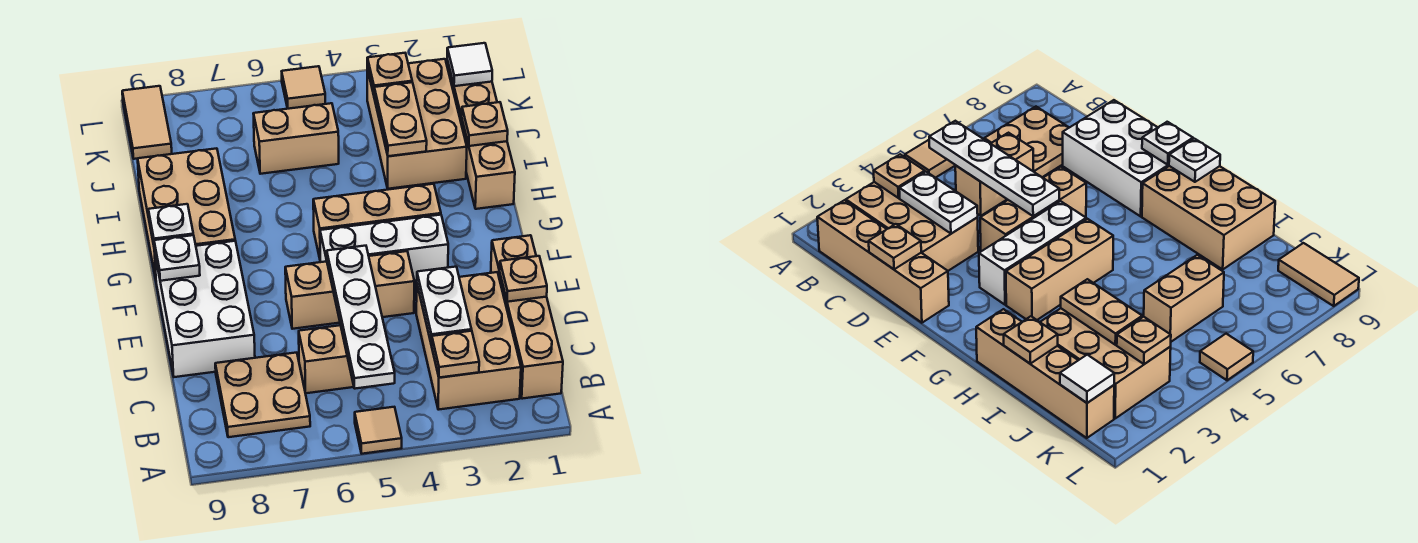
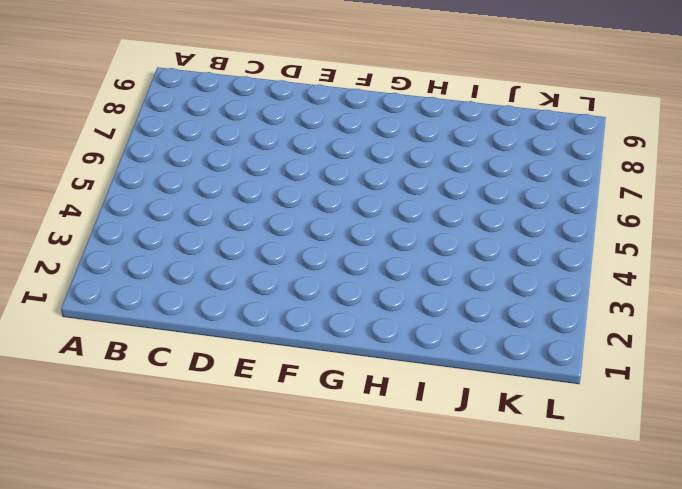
none -> tan tile A5 level 1
none -> tan brick B1:E1 level 1
none -> tan brick B2:D3 level 1

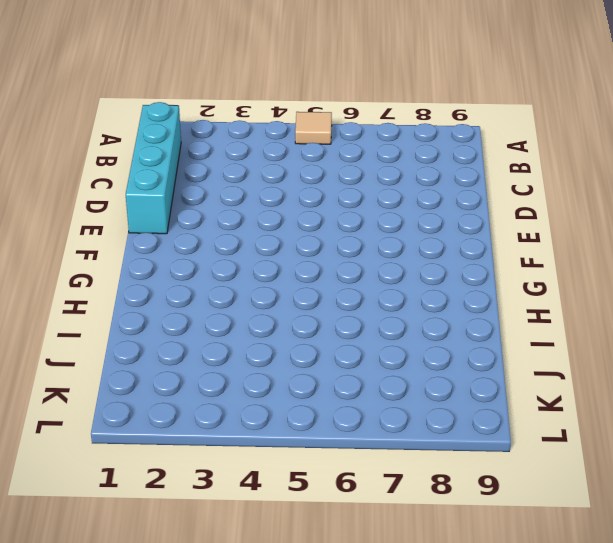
cyan brick B1:E1 level 1 -> tan brick B1:E1 level 1
none -> tan brick B2:D3 level 1
none -> tan plate B7:C8 level 1
none -> tan brick C5:C6 level 1

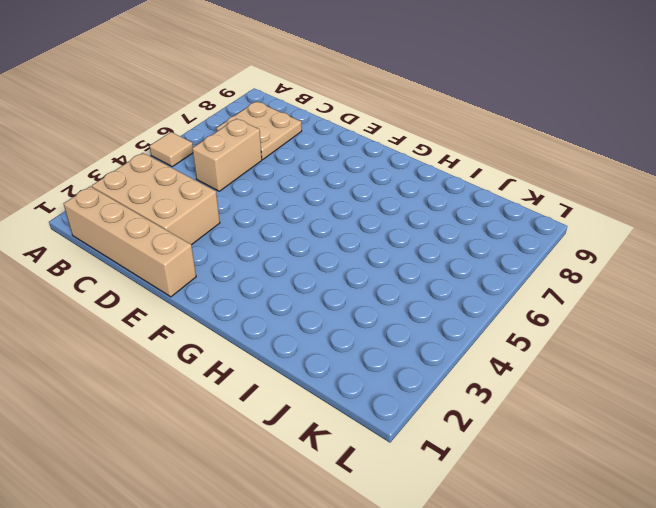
none -> white brick D8:F9 level 1
none -> tan brick E4:E6 level 1
none -> white brick F3:F5 level 1

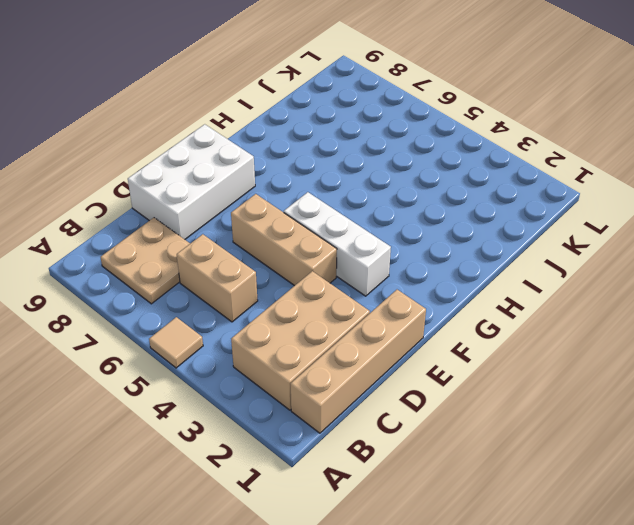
none -> tan brick G3:G5 level 1
none -> tan brick G8:I9 level 1
none -> tan brick H1:K1 level 1

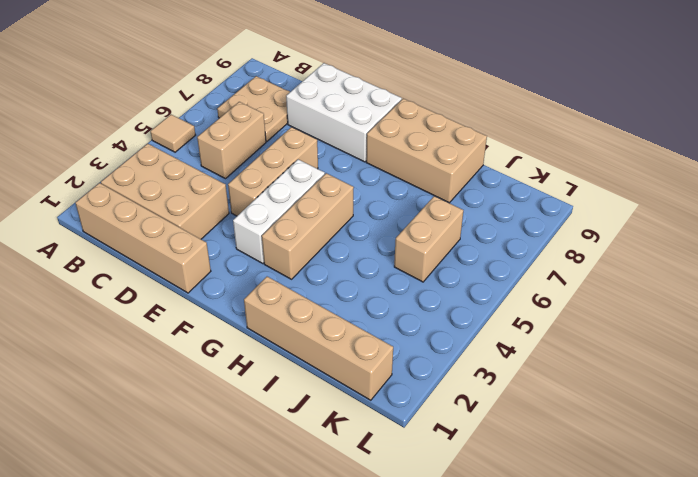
none -> tan brick I2:K3 level 1
none -> tan tile K9:L9 level 1
none -> tan tile L5 level 1

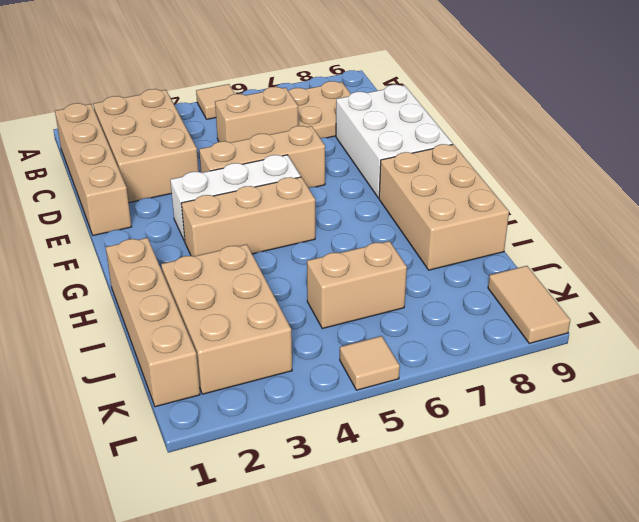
none -> tan plate B3 level 2
none -> white plate B5:E5 level 2
none -> white plate C3:D3 level 2

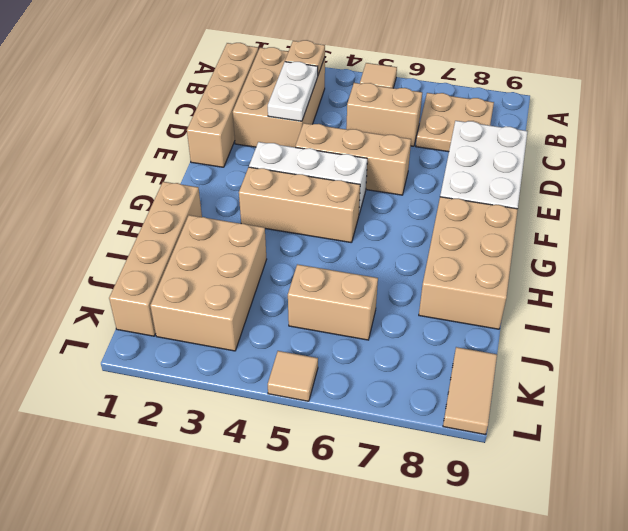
none -> white plate B5:E5 level 2
none -> tan plate D1 level 2
none -> white plate F9 level 2

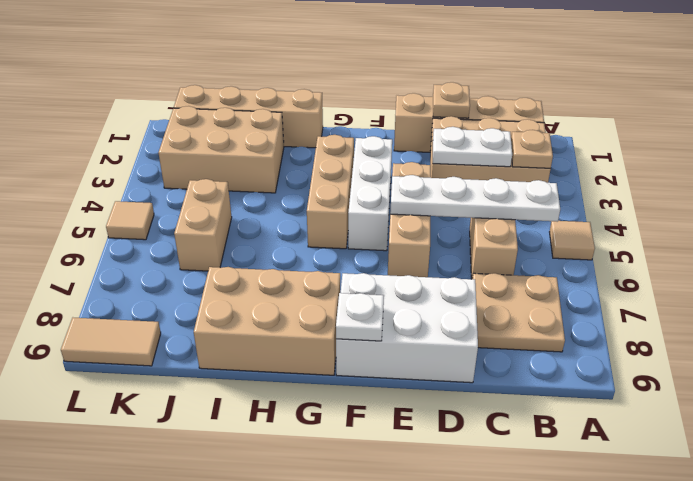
none -> white plate G9 level 2
none -> tan plate I1 level 2
none -> tan plate I3:J3 level 2

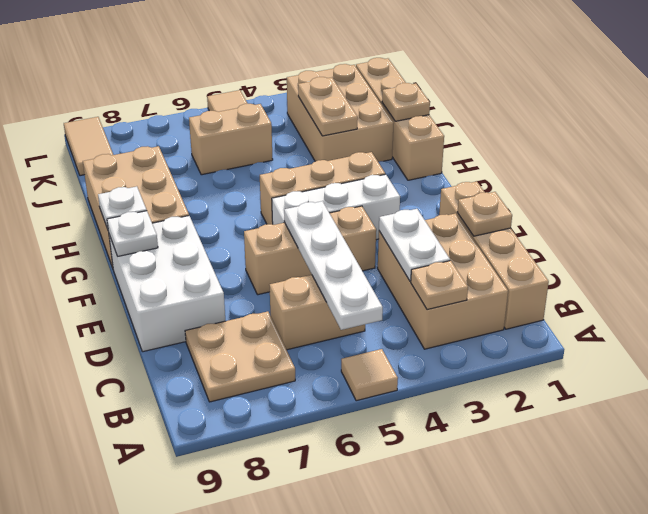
none -> white tile K1 level 2
none -> tan plate K3 level 2

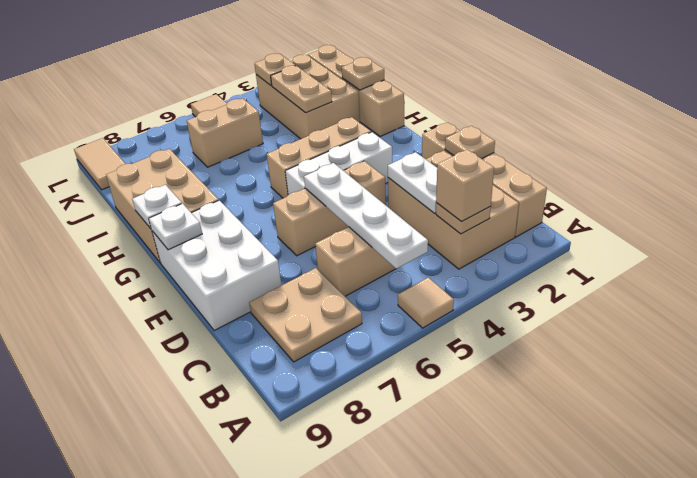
tan brick B3 level 3 -> none
none -> white tile K1 level 2

